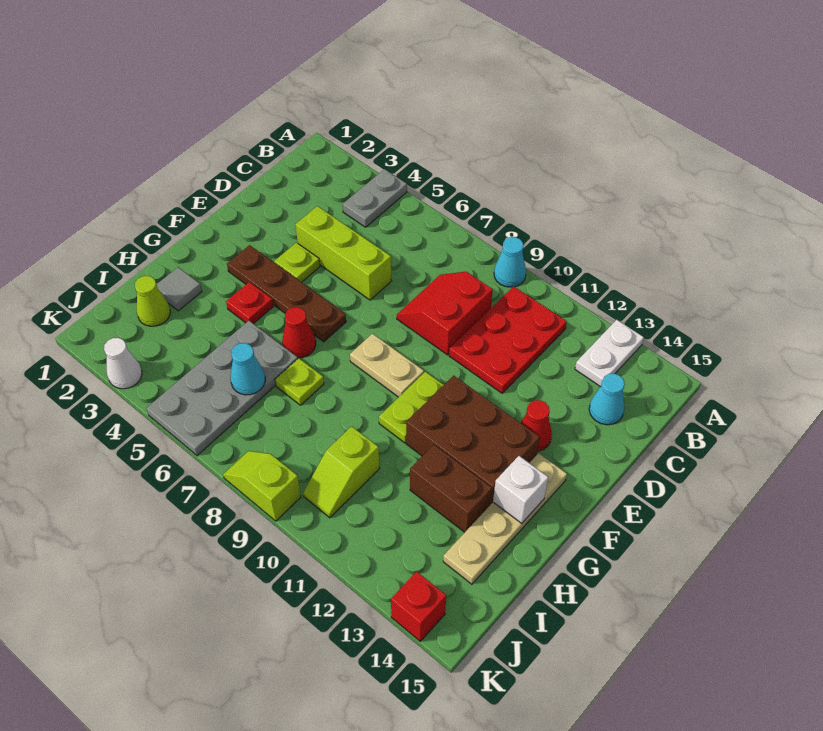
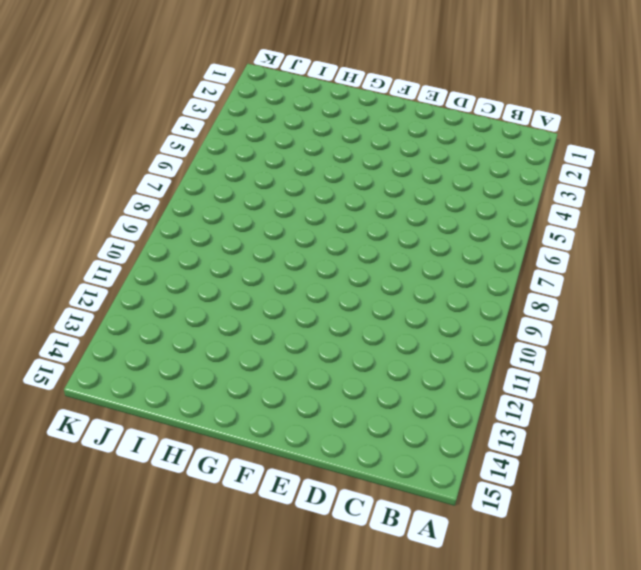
none -> grey plate A4:B4 level 1
none -> cyan cone A9 level 1
none -> white plate A13:B13 level 1

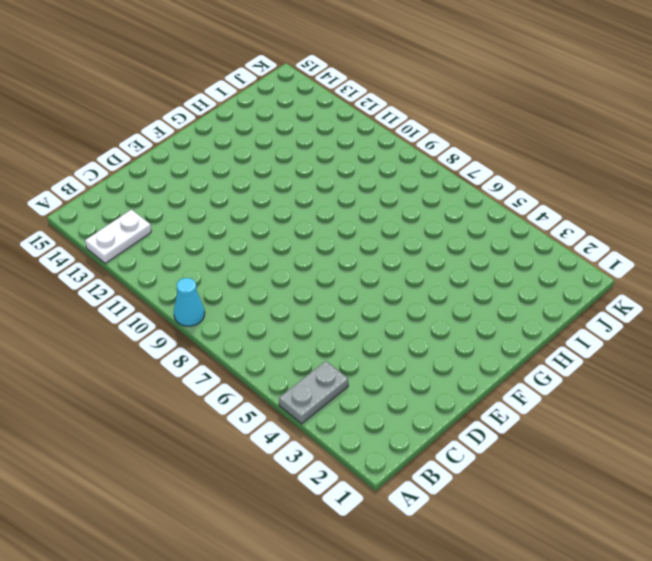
none -> red plate B10:D11 level 1
none -> red slope C8:D9 level 1 top 9
none -> cyan cone C14 level 1

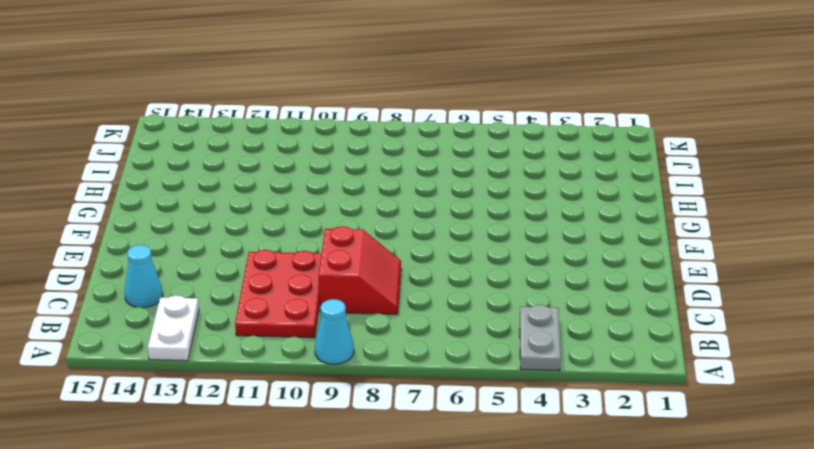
none -> lime brick D4:D6 level 1
none -> lime plate E4 level 1
none -> red cone E13 level 1

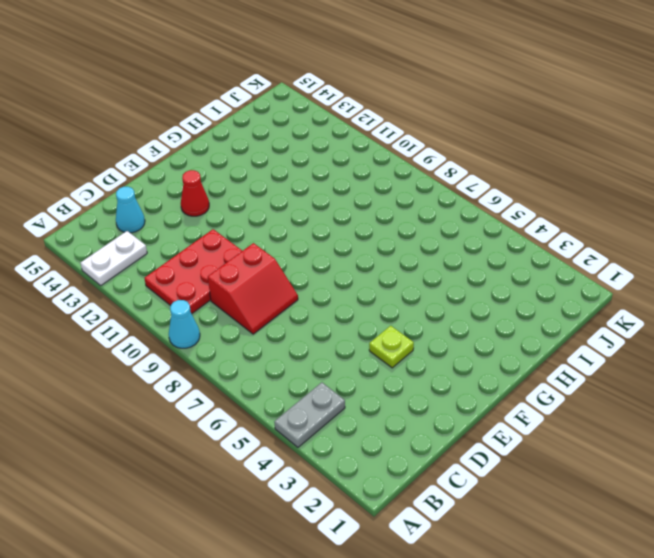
none -> lime brick D4:D6 level 1
none -> brown plate F3:F6 level 1
none -> tan plate F8:F9 level 1

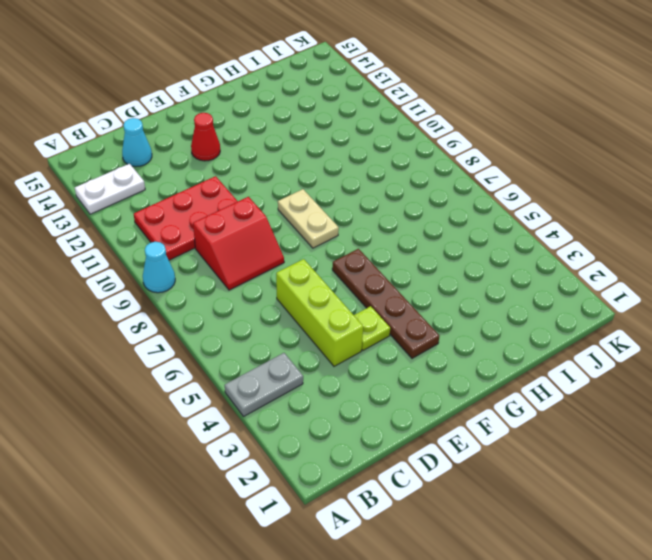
none -> lime plate F10:G10 level 1
none -> brown brick F11:G13 level 1
none -> tan plate F14:I14 level 1

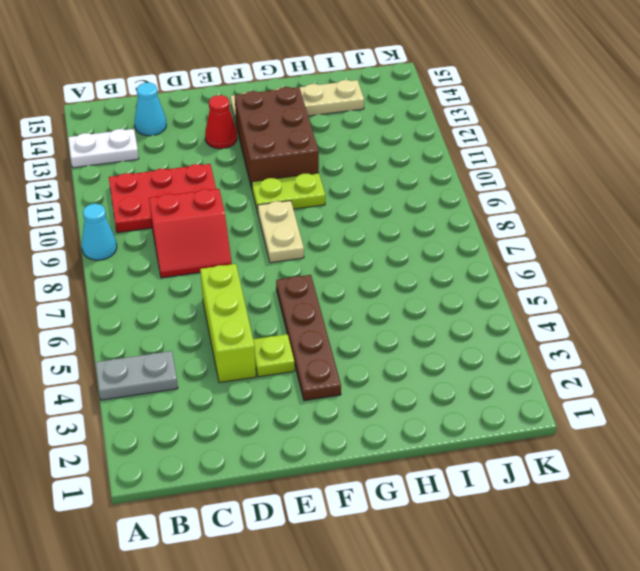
none -> red plate G4 level 1
none -> red cone G6 level 1
none -> grey tile H2 level 1

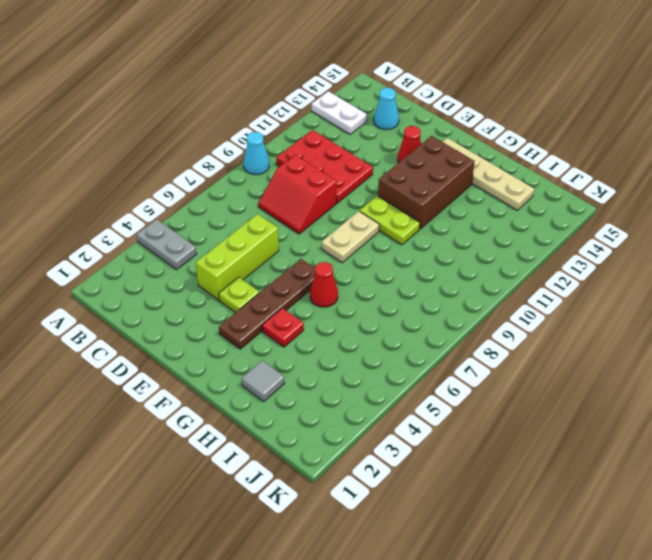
none -> grey plate H5:K6 level 1
none -> lime plate H7 level 1
none -> brown brick H12:H13 level 1

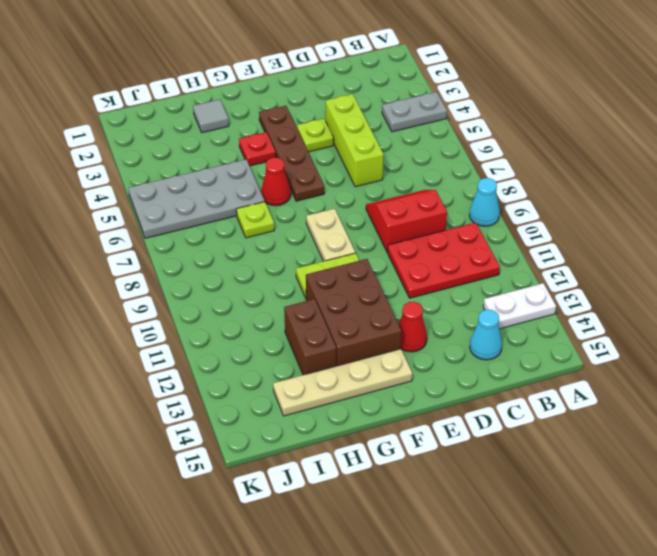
none -> lime cone I2 level 1
none -> lime slope I10:J10 level 1 top I
none -> white cone K3 level 1

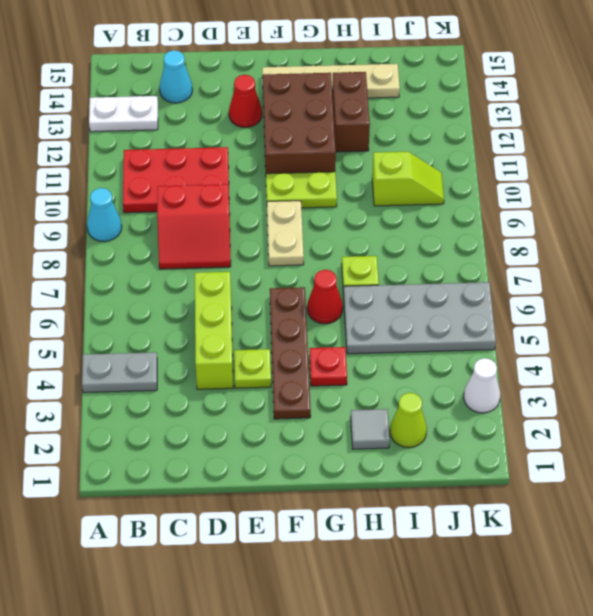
none -> lime slope K8:K9 level 1 top 9
none -> red brick K14 level 1
none -> white brick G14 level 2

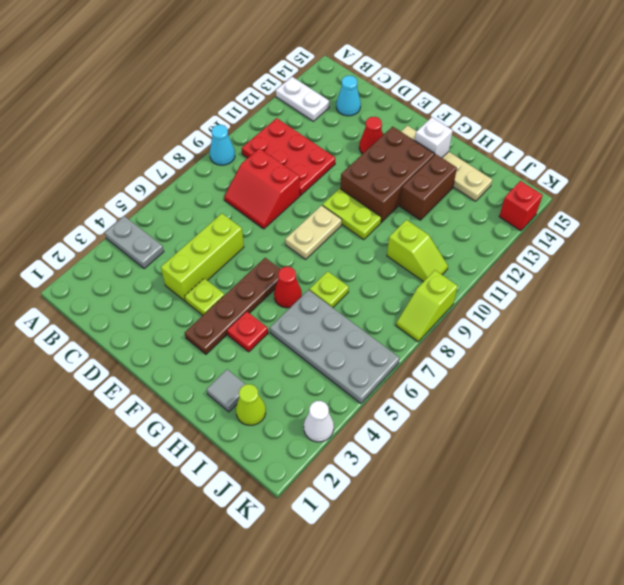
none -> cyan cone I6 level 2

